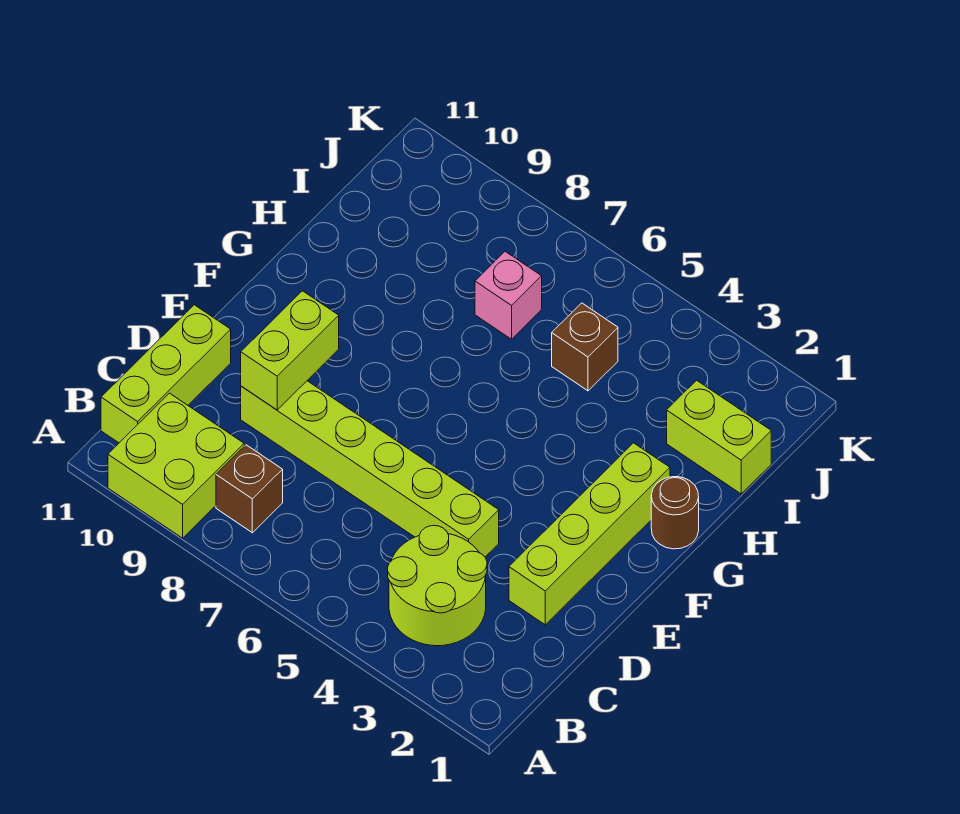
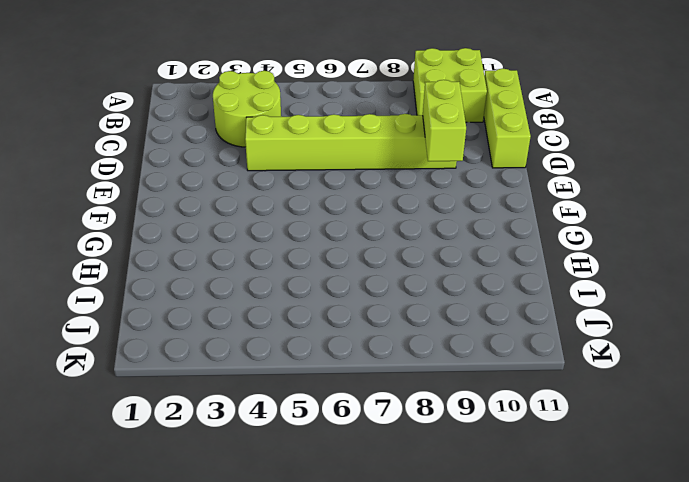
none -> brown brick B8 level 1
none -> lime brick D2:G2 level 1

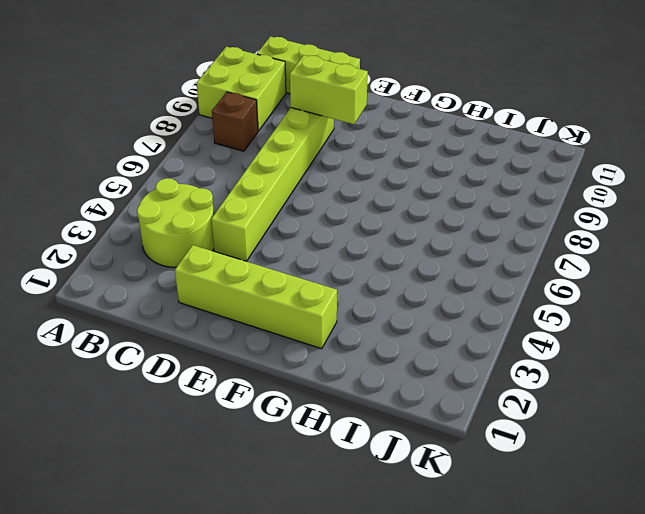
none -> brown round brick G1 level 1
none -> lime brick I1:I2 level 1

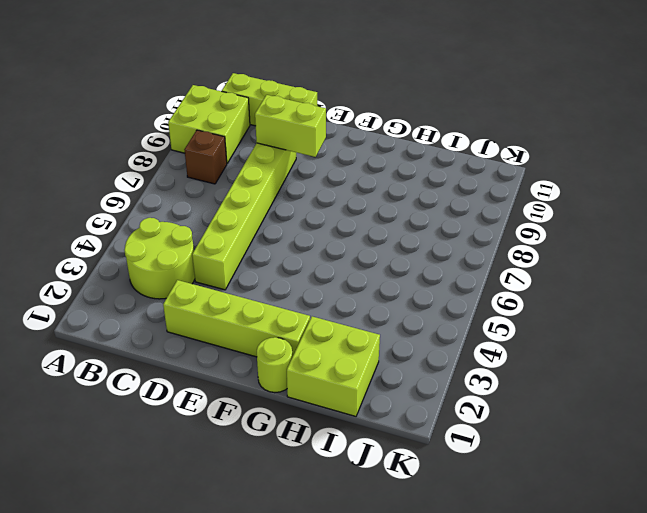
lime round brick G1 level 1 -> brown round brick G1 level 1
lime brick H1:I2 level 1 -> lime brick I1:I2 level 1
none -> brown brick I5 level 1
none -> pink brick I7 level 1

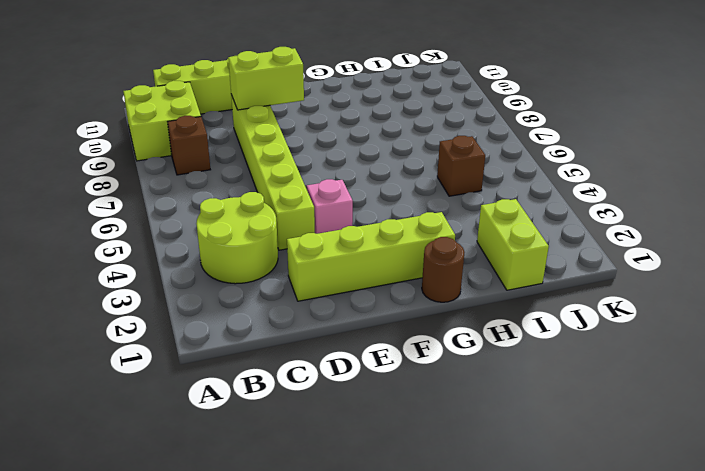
pink brick E4 level 1 -> pink brick I7 level 1

